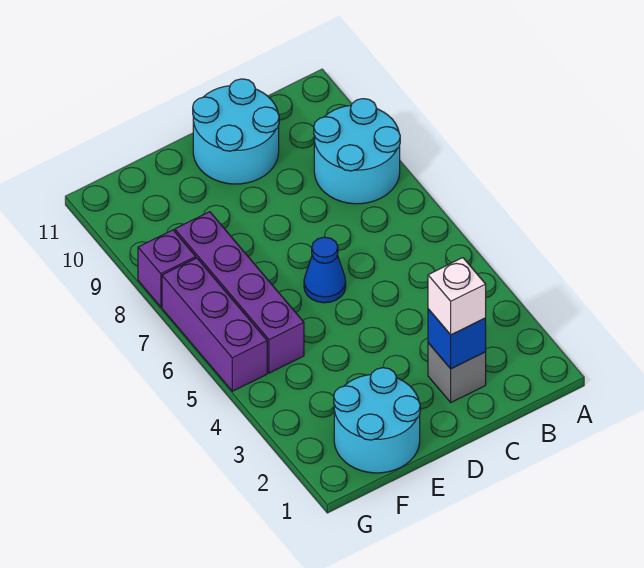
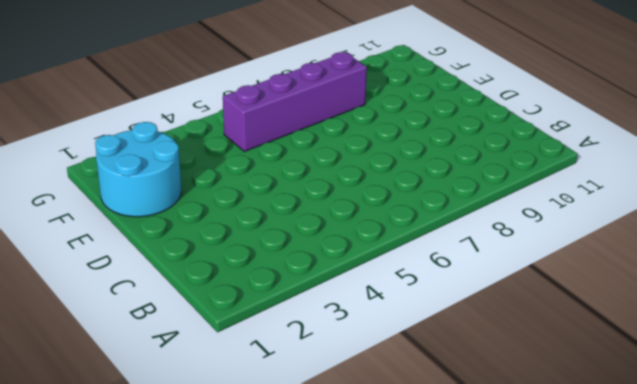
none -> cyan round brick A8:B9 level 1
none -> grey brick C2 level 1

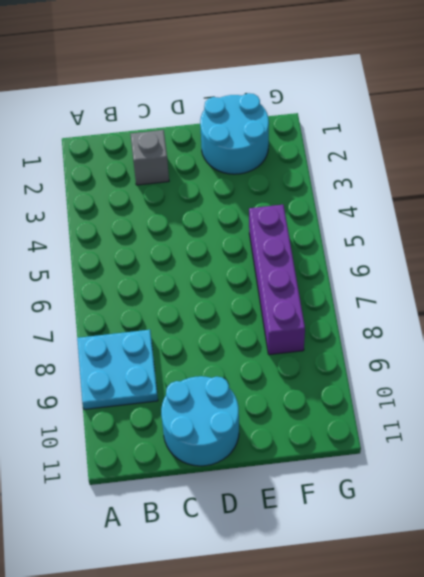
cyan plate A8:B9 level 1 -> cyan round brick A8:B9 level 1
none -> blue cone D6 level 1
none -> purple brick G5:G7 level 1

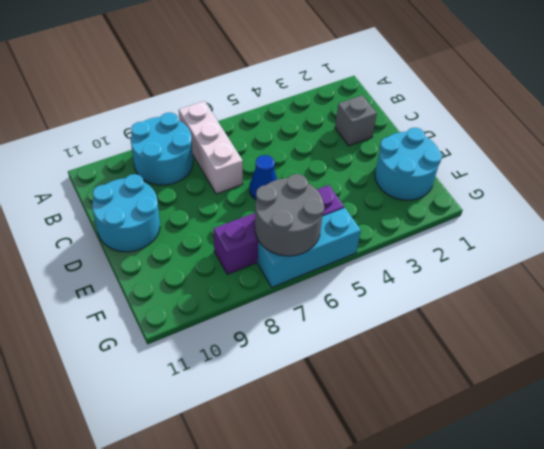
white brick A7:C7 level 1 -> none
grey round brick F6:G7 level 2 -> none
cyan brick G5:G7 level 1 -> purple brick G5:G7 level 1
none -> purple brick G8 level 1
none -> blue brick C2 level 2

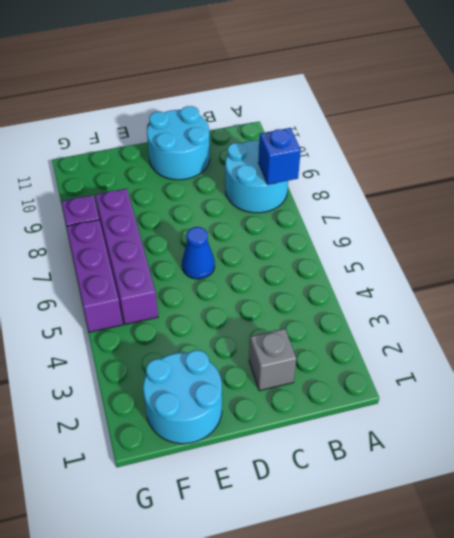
blue brick A8 level 2 -> blue brick C2 level 2
none -> white brick C2 level 3

